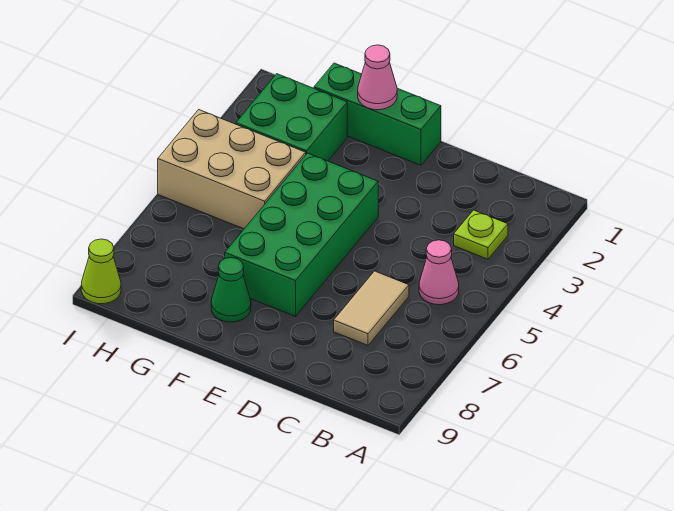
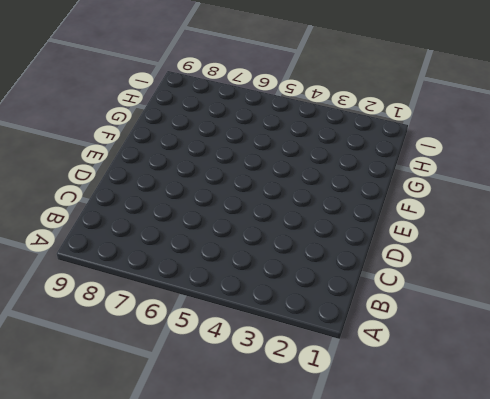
none -> lime plate B3 level 1
none -> pink cone B5 level 1

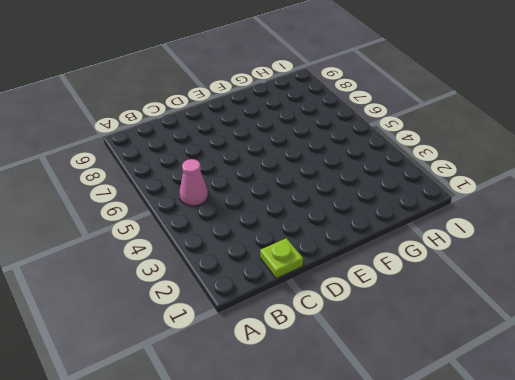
lime plate C1 level 1 -> lime plate B3 level 1
none -> tan tile C6:C7 level 1
none -> green brick E1:G1 level 1

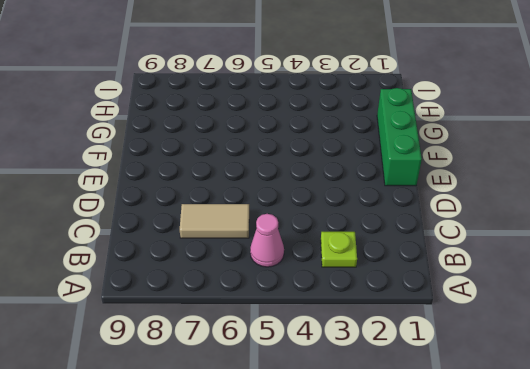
none -> green brick E4:F7 level 1
none -> green cone F8 level 1

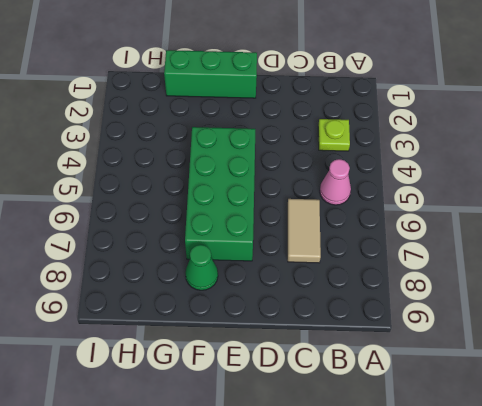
none -> green brick G2:H3 level 1
none -> tan brick G4:I5 level 1

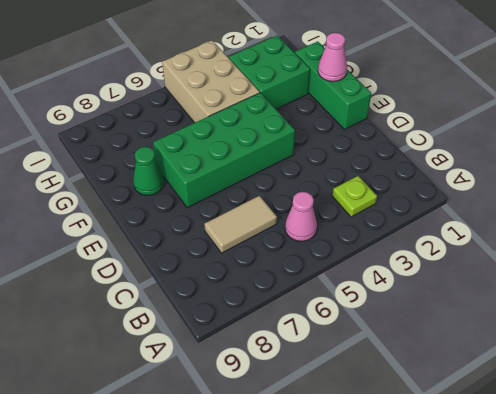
none -> lime cone I9 level 1

